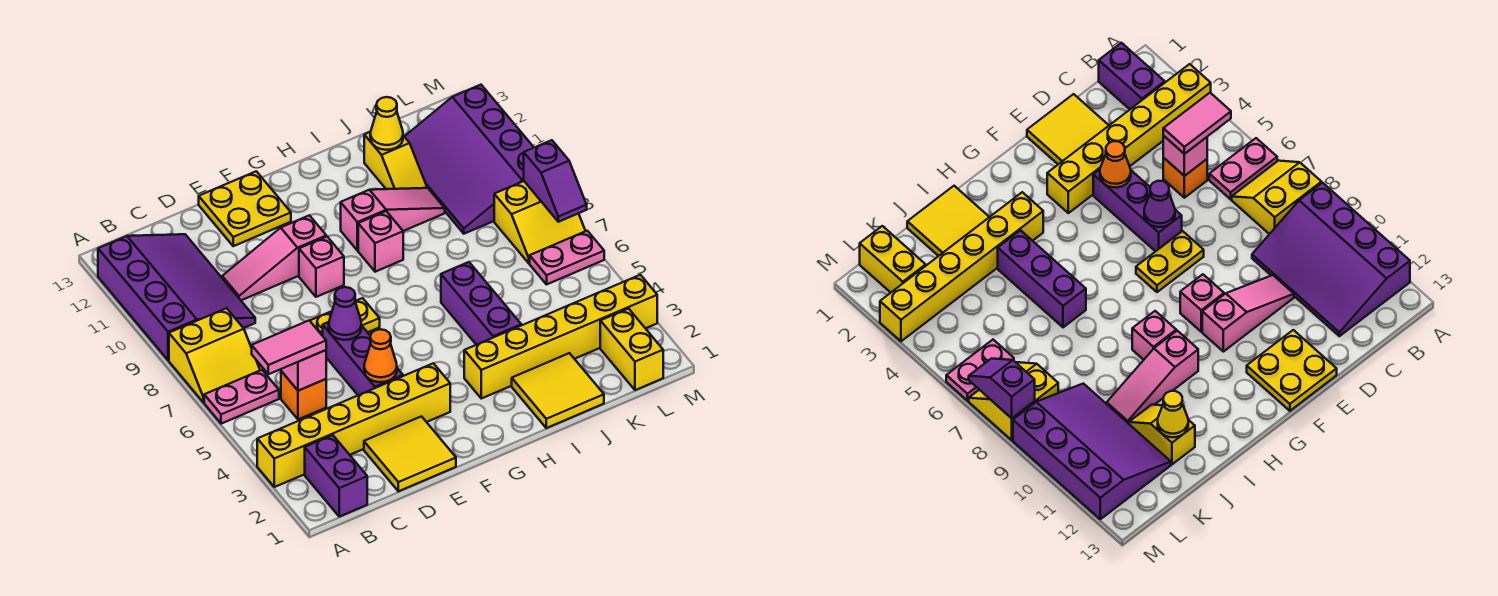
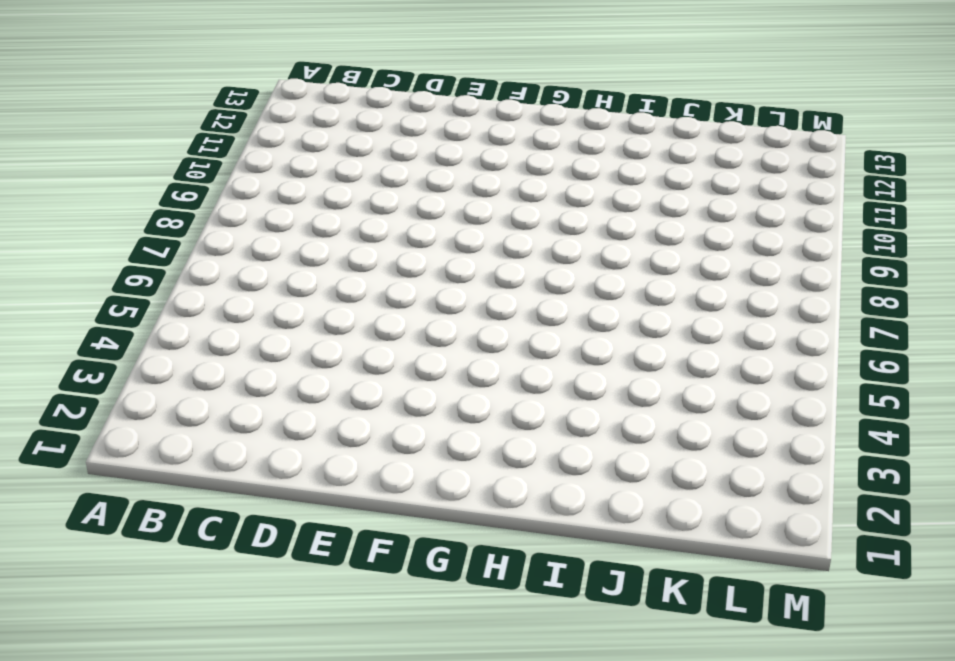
none -> yellow brick A3:F3 level 1
none -> pink plate A6:B6 level 1
none -> yellow slope A7:B8 level 1 top 8

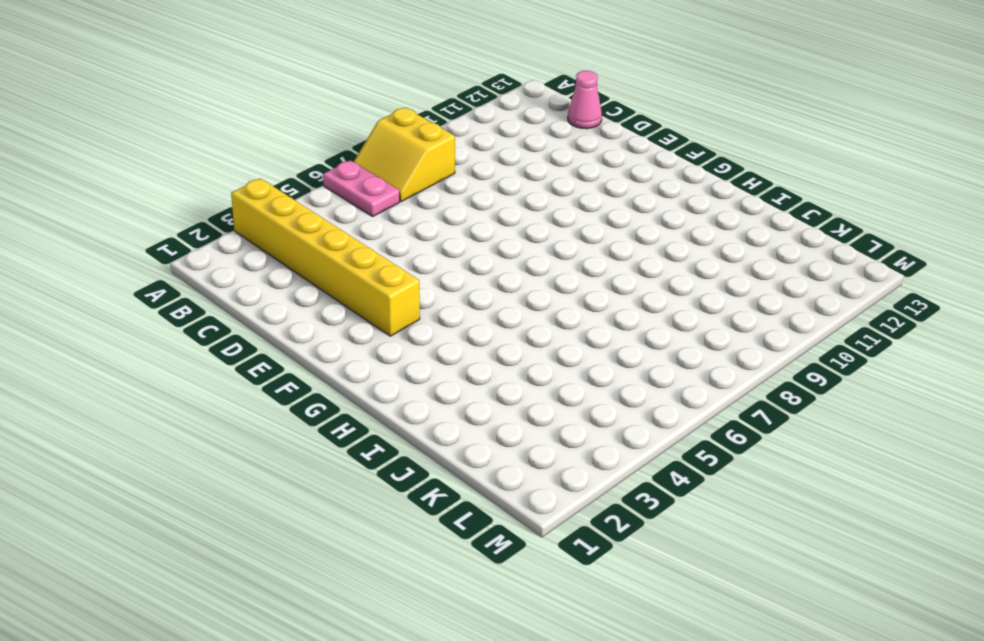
pink cone C13 level 1 -> none
none -> purple slope A9:C12 level 1 top A
none -> purple brick B1:B2 level 1
none -> orange brick C5 level 1

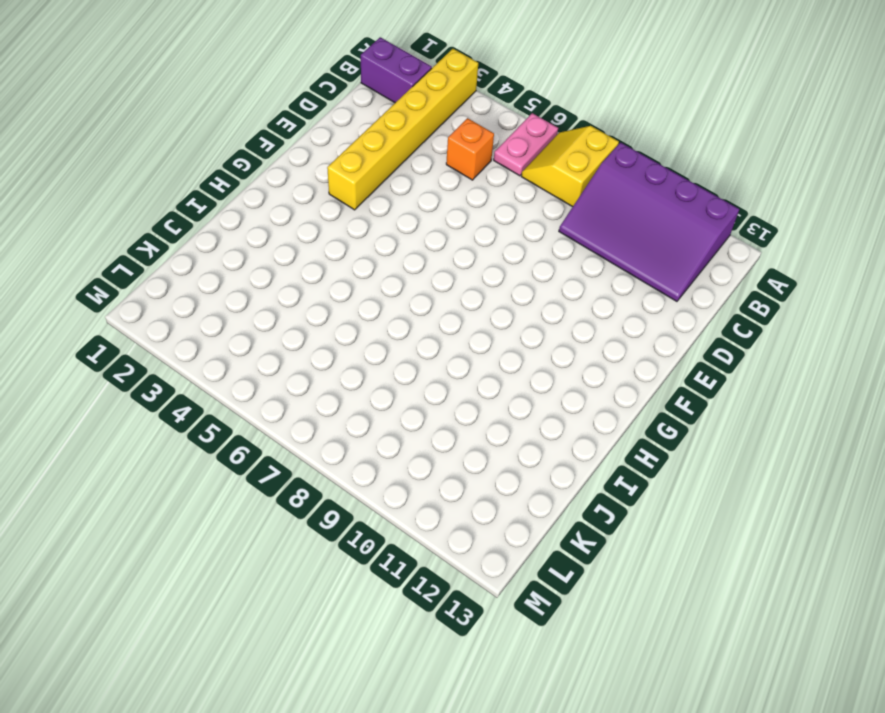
none -> yellow tile D1:E2 level 1
none -> pink slope D10:F10 level 1 top F
none -> purple brick E4:E6 level 1

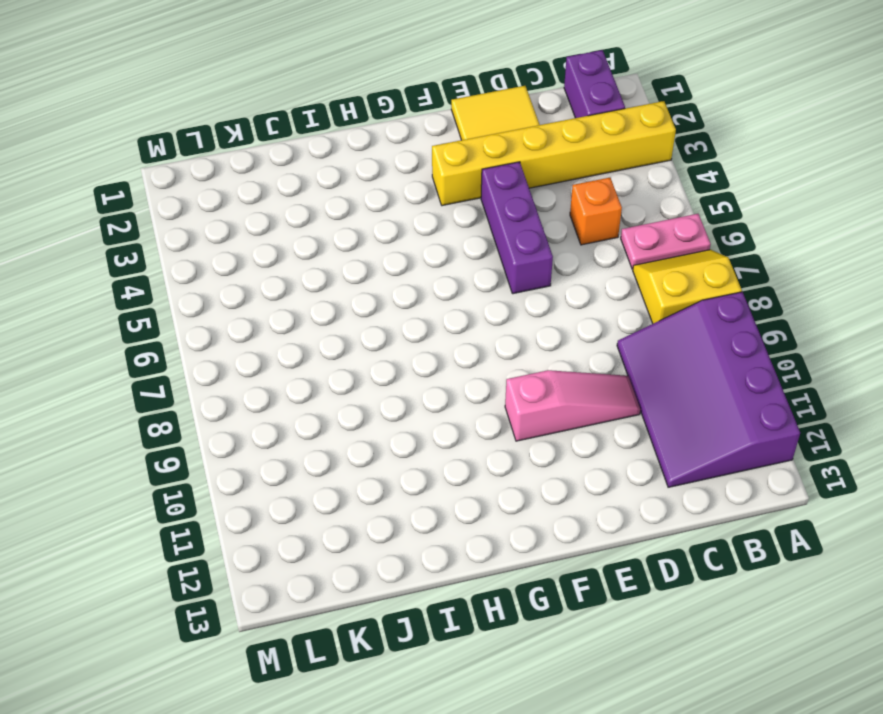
none -> yellow plate E7:F7 level 1
none -> yellow plate E12:F13 level 1
none -> pink brick F9 level 1

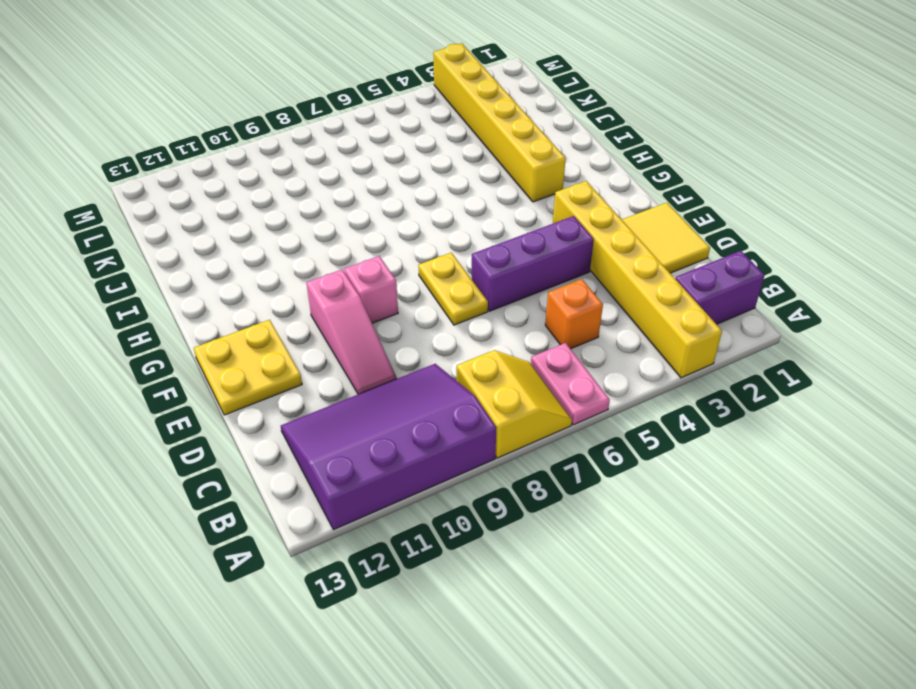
none -> pink brick H9 level 1
none -> pink slope H10:J10 level 1 top H
none -> yellow tile I1:J2 level 1

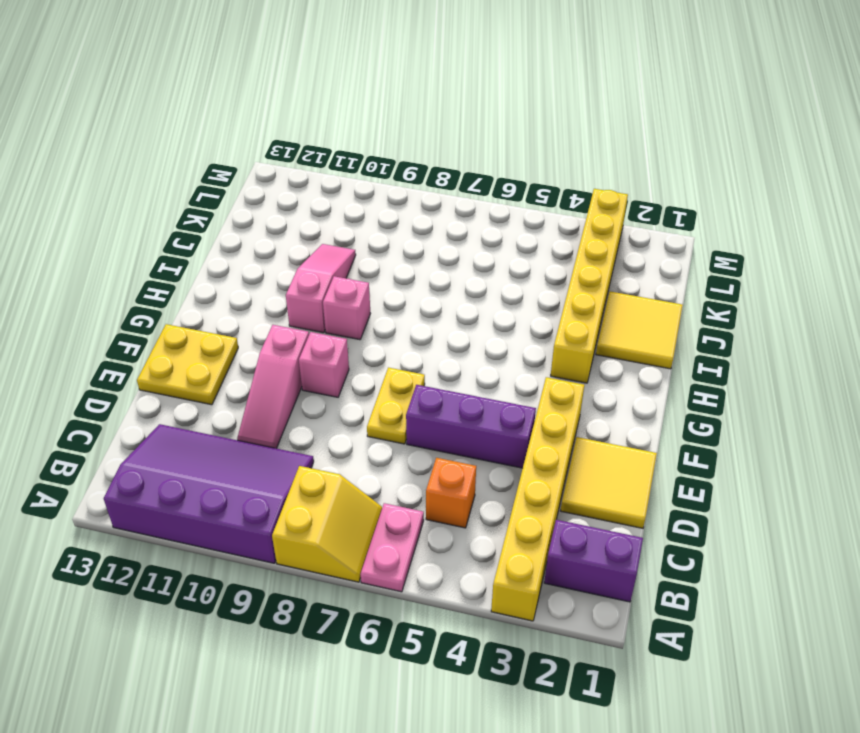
none -> purple brick I4:I6 level 1
none -> yellow slope J11:J12 level 1 top 12
none -> purple slope K9:M12 level 1 top M

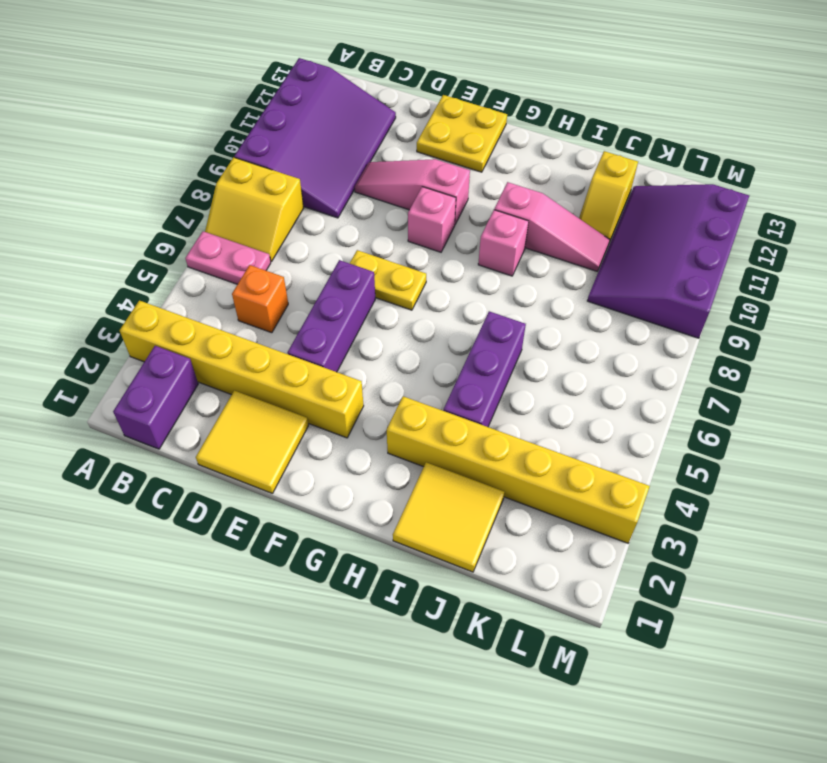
none -> yellow brick L1:L2 level 1
none -> pink plate L6:M6 level 1
none -> yellow slope L7:M8 level 1 top 8

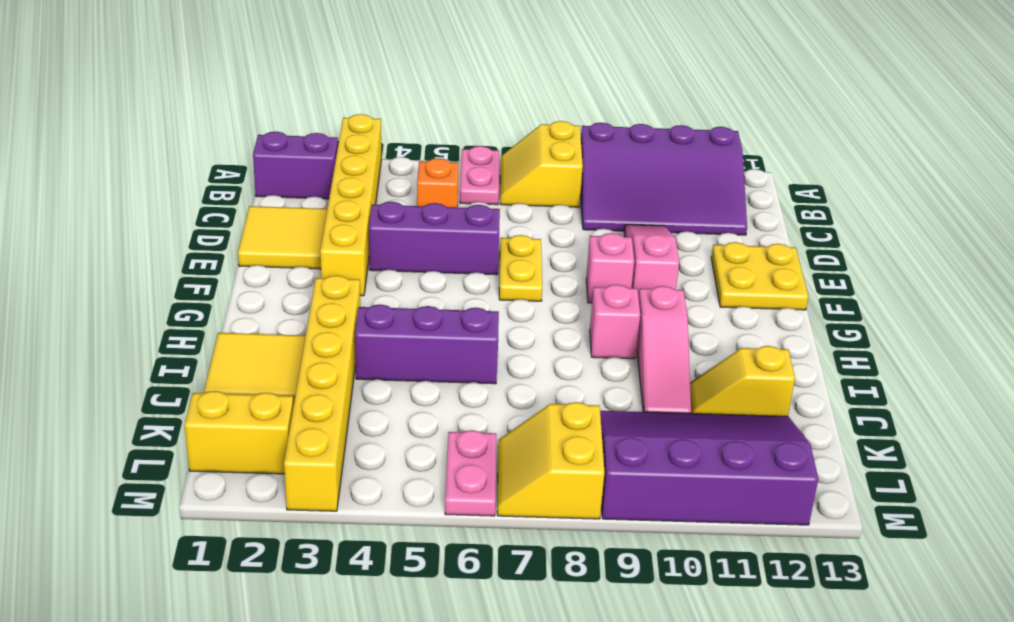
none -> pink brick C5 level 2
none -> orange cone E4 level 2
none -> purple cone E6 level 2

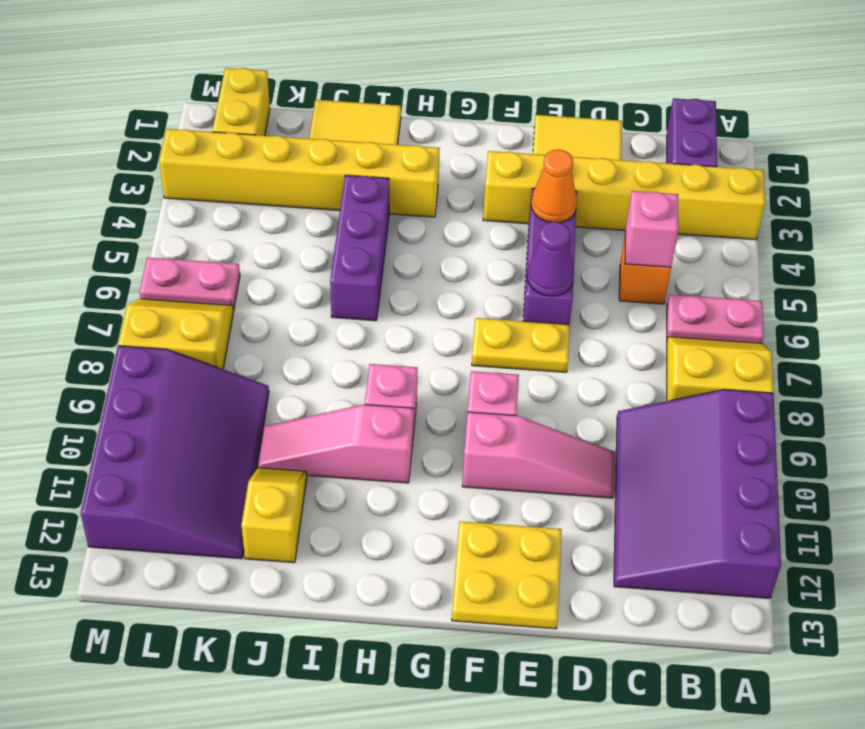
none -> yellow cone J12 level 2
none -> purple slope M7:M8 level 2 top 8
none -> pink tile B5:C5 level 3

